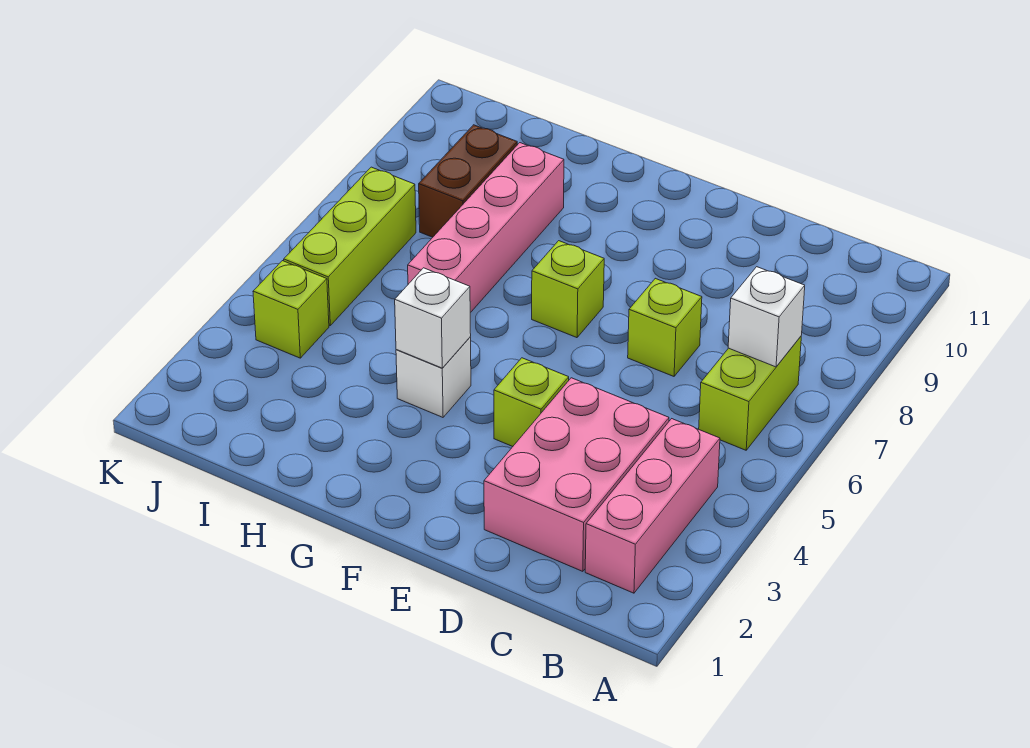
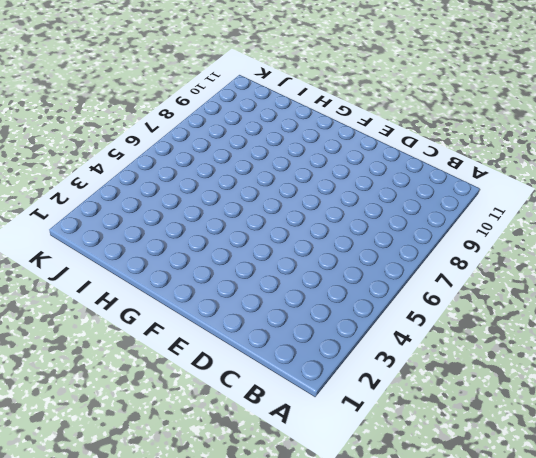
none -> pink brick B2:B4 level 1
none -> lime brick B6:B7 level 1
none -> pink brick C2:D4 level 1

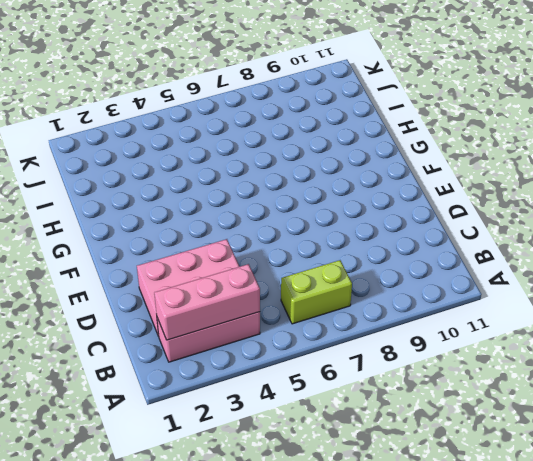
pink brick B2:B4 level 2 -> none
none -> lime brick D7 level 1
none -> lime brick E4 level 1
none -> lime brick F7 level 1

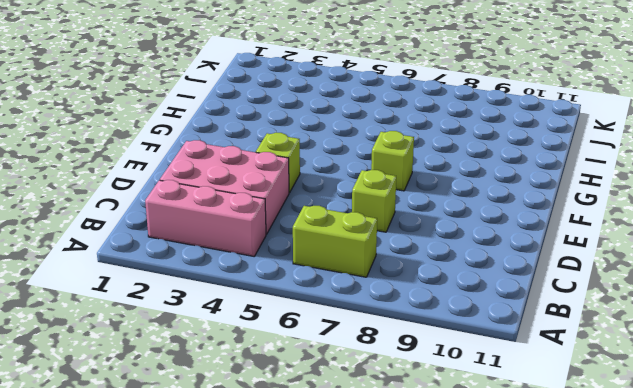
none -> white brick G4 level 1
none -> pink brick H6:H9 level 1
none -> brown brick I8:I9 level 1

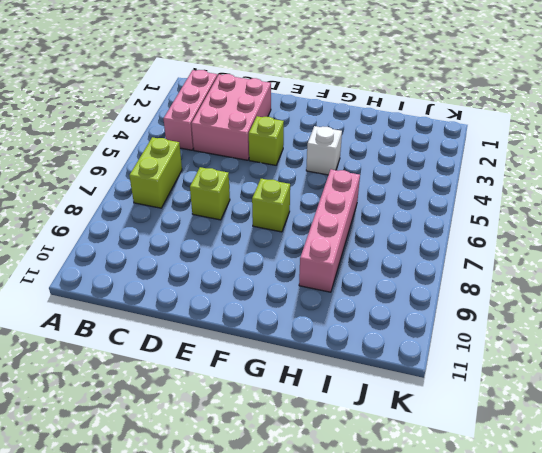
none -> brown brick I8:I9 level 1
none -> lime brick J4 level 1
none -> lime brick J5:J7 level 1

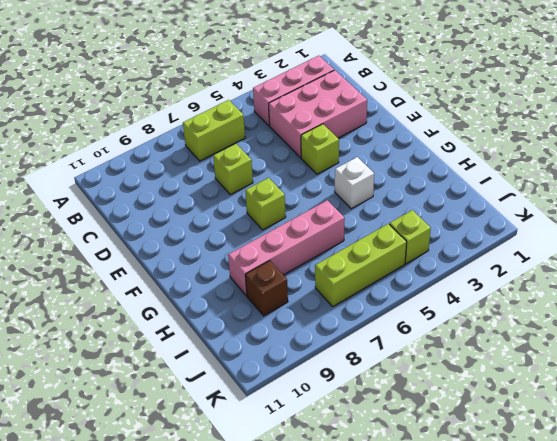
brown brick I9 level 1 -> brown brick I8:I9 level 1
none -> white brick B7 level 2
none -> white brick G4 level 2

